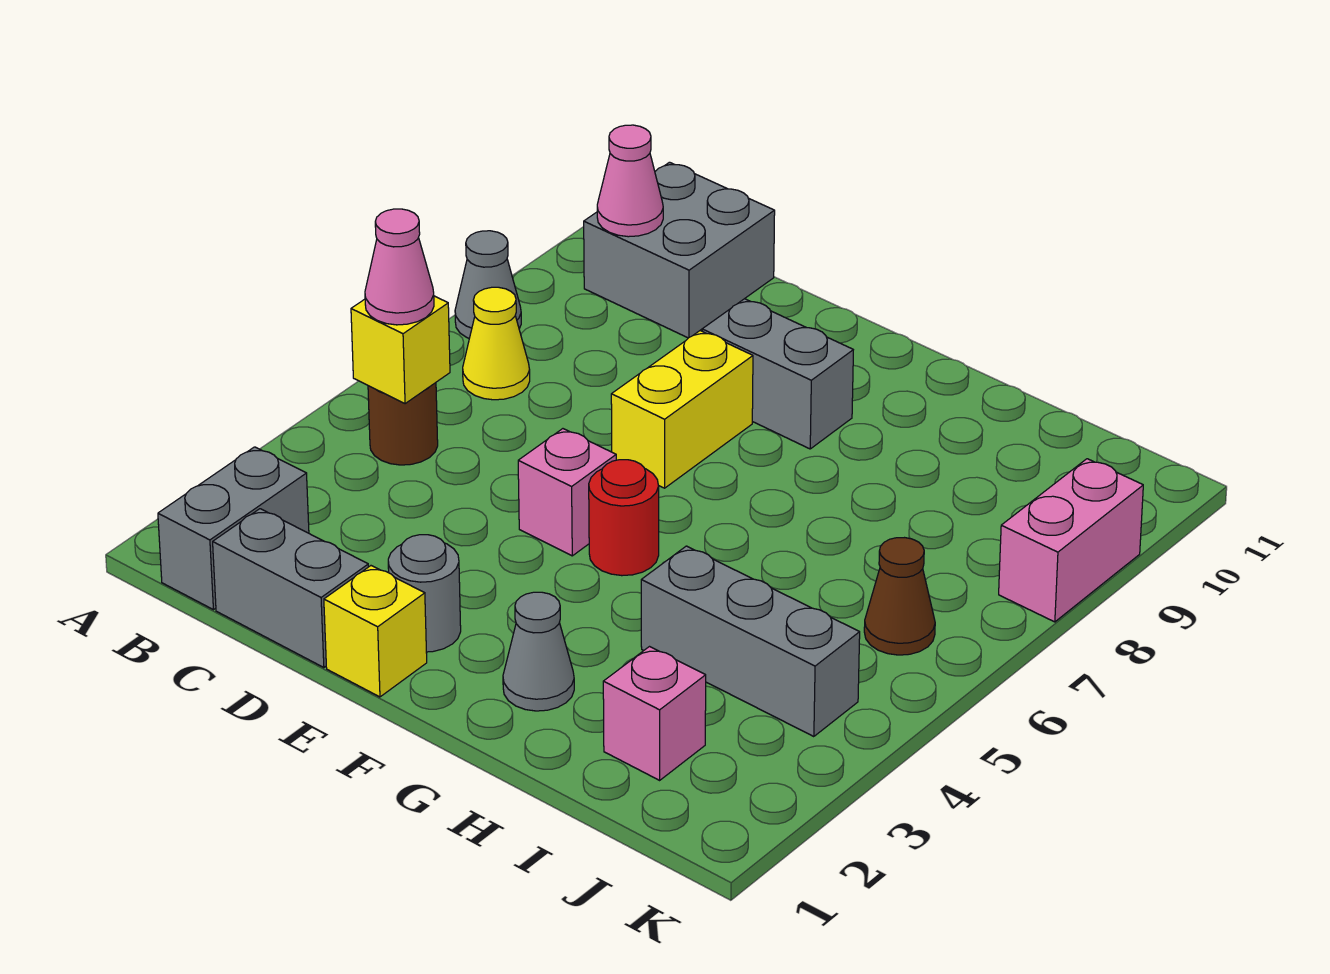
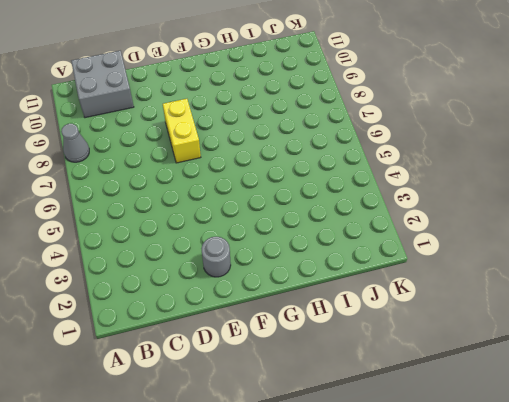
none -> grey brick B1:B2 level 1
none -> brown round brick B5 level 1
none -> yellow cone B7 level 1

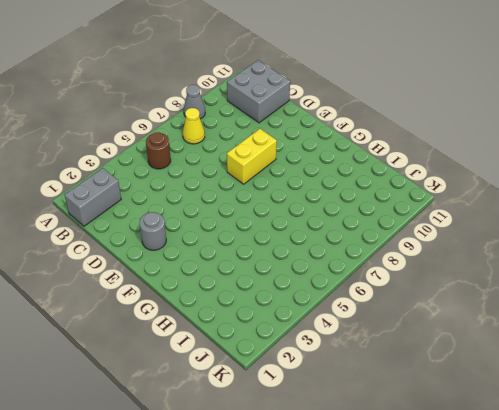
none -> grey brick C1:D1 level 1
none -> yellow brick E1 level 1
none -> pink brick E5 level 1

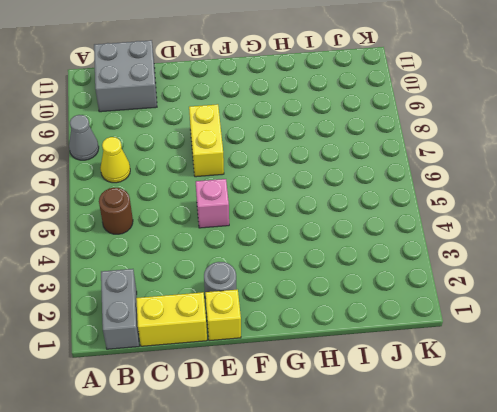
yellow brick C1:D1 level 1 -> grey brick C1:D1 level 1
none -> grey brick E9:F9 level 1
none -> red round brick F5 level 1
none -> grey cone G2 level 1

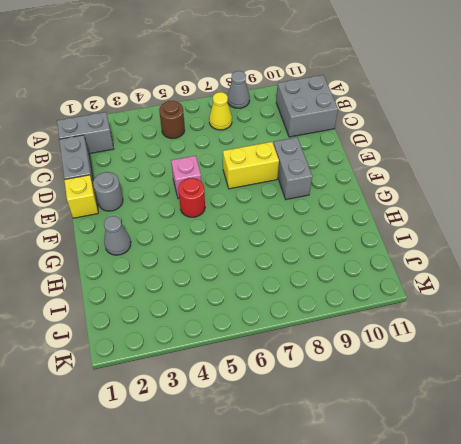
none -> grey brick H4:J4 level 1
none -> pink brick I2 level 1
none -> brown cone J6 level 1

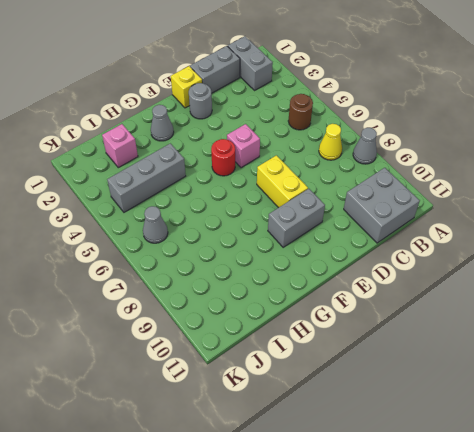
grey cone J6 level 1 -> brown cone J6 level 1
none -> pink brick K8:K9 level 1
none -> yellow brick B5 level 2
none -> pink cone B10 level 2

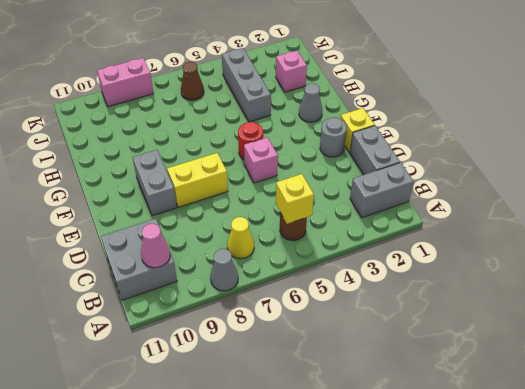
none -> pink cone B5 level 3

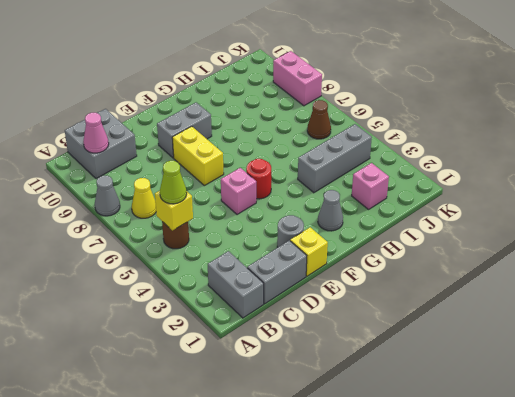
lime cone B5 level 3 -> pink cone B5 level 3

